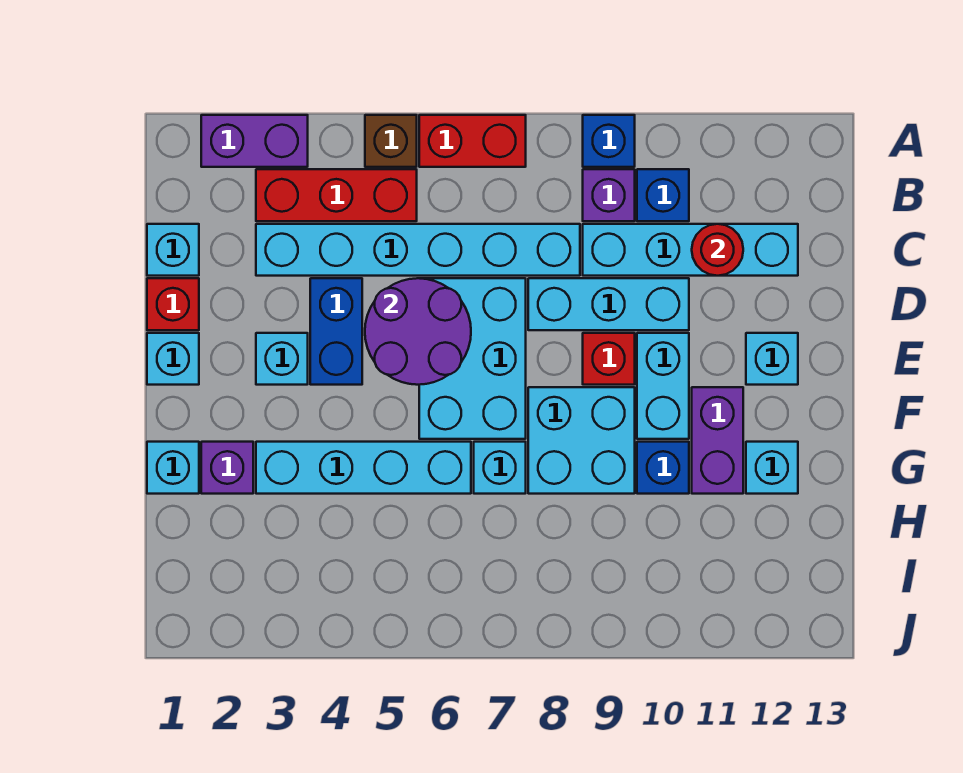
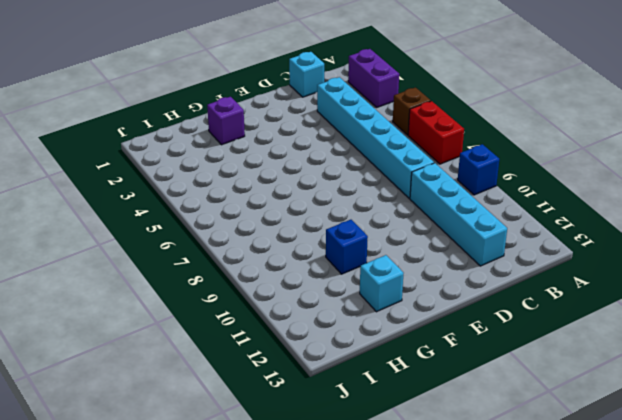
none -> red brick B3:B5 level 1
none -> purple brick B9 level 1
none -> blue brick B10 level 1

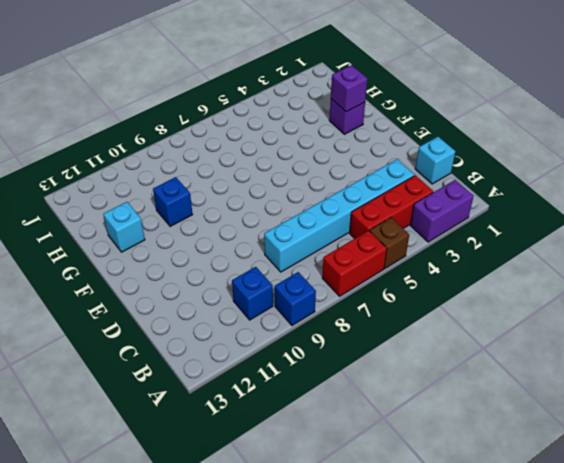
purple brick G2 level 2 -> purple brick B9 level 1
none -> cyan brick C9:C12 level 1
none -> red brick D1 level 1
none -> blue brick D4:E4 level 1

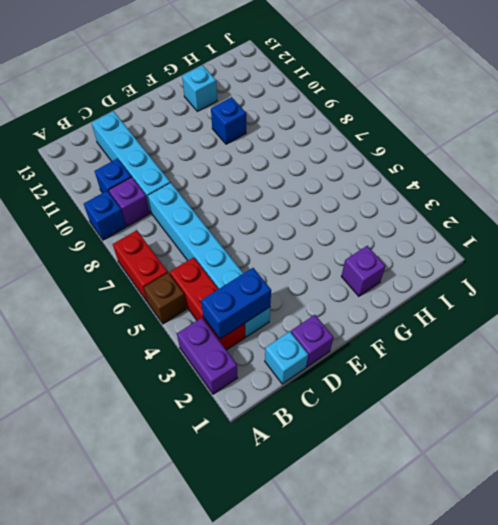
blue brick B3:C3 level 2 -> blue brick D4:E4 level 1
purple brick D1 level 1 -> red brick D1 level 1
none -> cyan brick D6:F7 level 1
none -> cyan brick D8:D10 level 1
none -> cyan brick E1 level 1

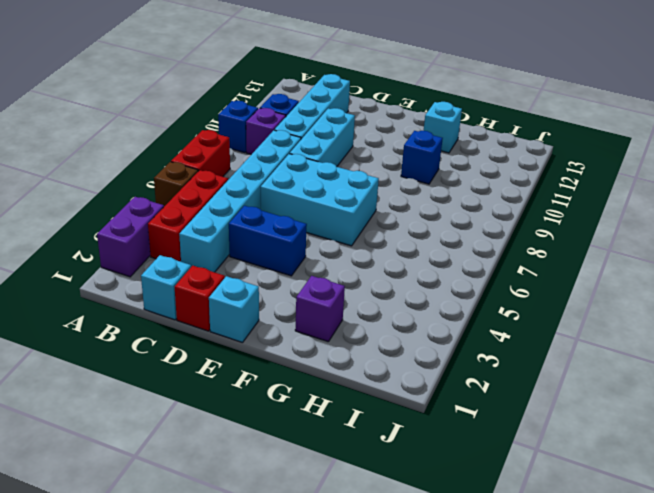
none -> cyan brick E3 level 1
none -> red brick E9 level 1
none -> cyan brick E10:F10 level 1

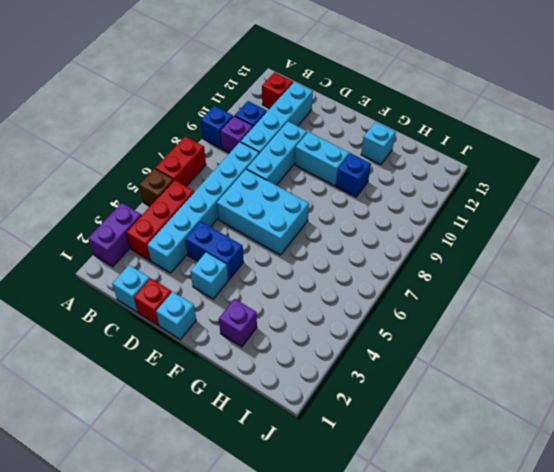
red brick B12 level 1 -> red brick E9 level 1
none -> cyan brick E12 level 1
none -> cyan brick F8:G9 level 1
none -> purple brick F11:G11 level 1

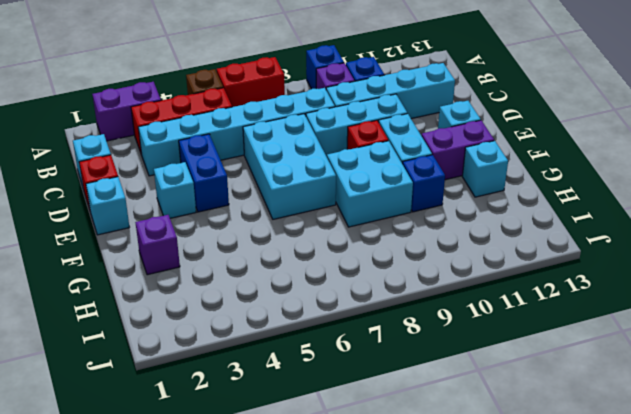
purple brick F11:F12 level 1 -> purple brick F11:G11 level 1
none -> cyan brick G1 level 1
none -> cyan brick G3:G6 level 1
none -> cyan brick G7 level 1

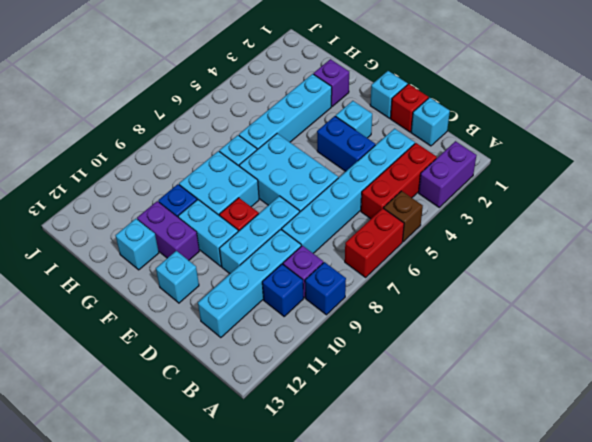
none -> cyan brick G1 level 1
none -> red round brick C11 level 2
none -> purple round brick D5:E6 level 2

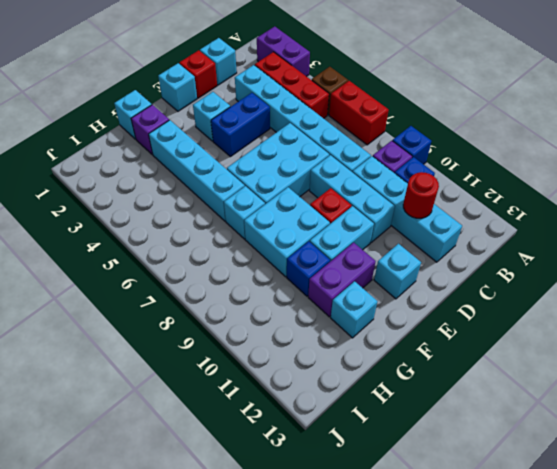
none -> purple round brick D5:E6 level 2

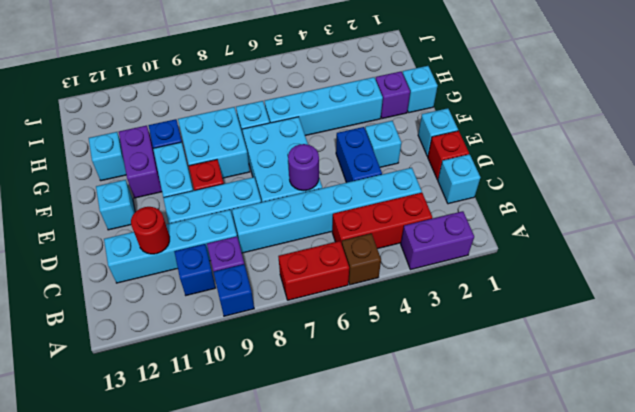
purple round brick D6 level 2 -> purple round brick D5:E6 level 2

